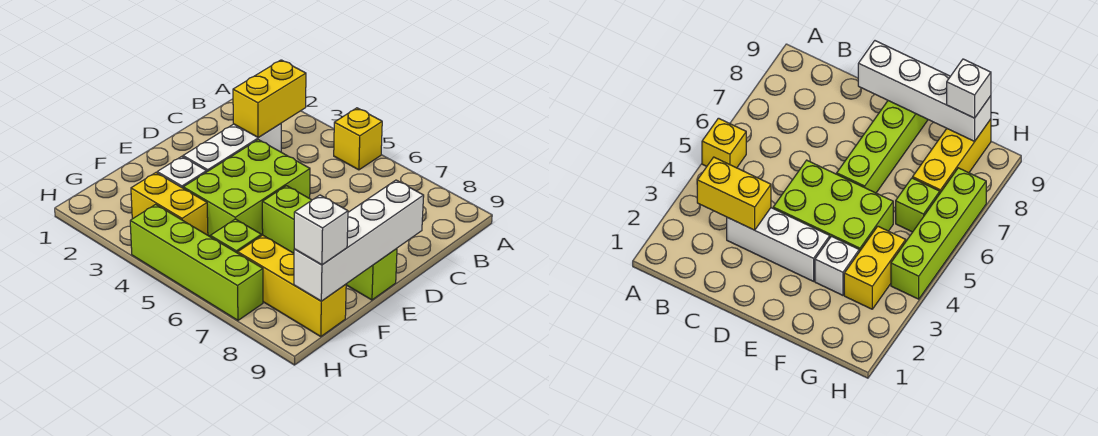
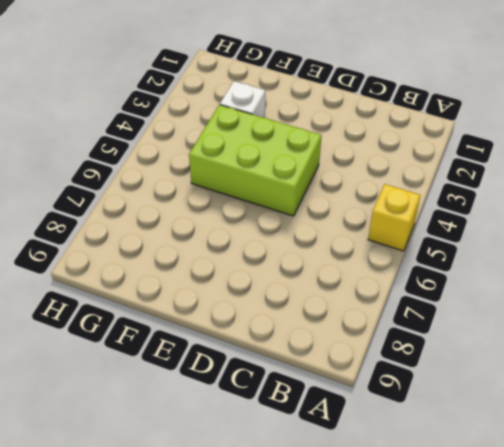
none -> white brick C3:E3 level 1
none -> lime brick E6:E9 level 1
none -> yellow brick G3:G4 level 1

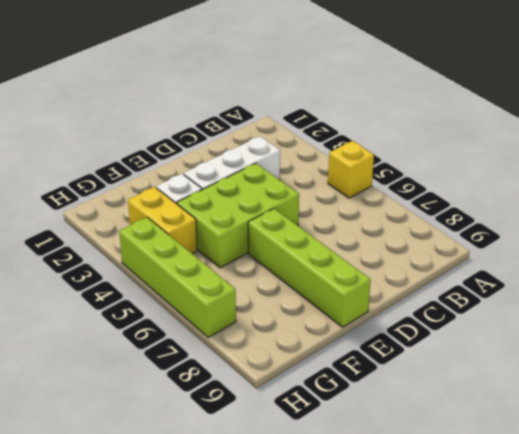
none -> lime brick G6 level 1
none -> yellow brick G7:G9 level 1
none -> yellow brick B3:C3 level 2

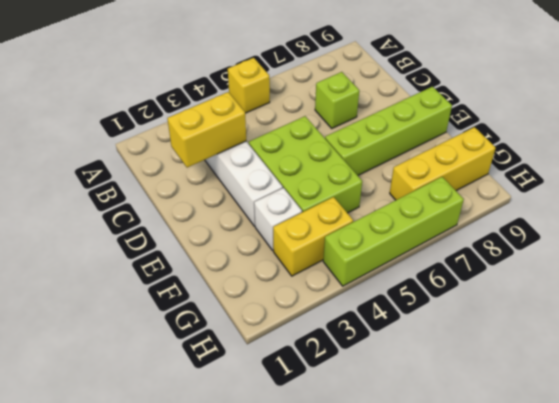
yellow brick C2:C3 level 2 -> yellow brick B3:C3 level 2
lime brick C7 level 1 -> lime brick G6 level 1
none -> white brick D9:G9 level 2
none -> white brick G9 level 3

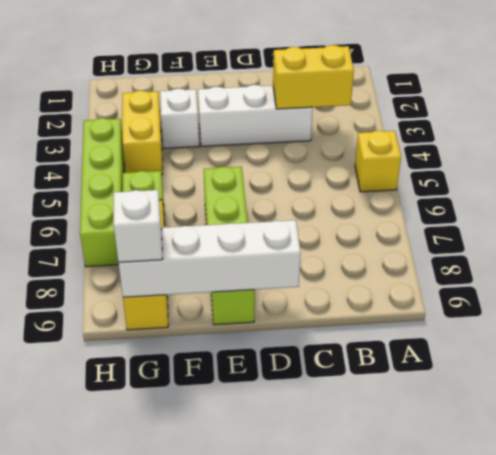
none -> lime brick D4:F5 level 1

